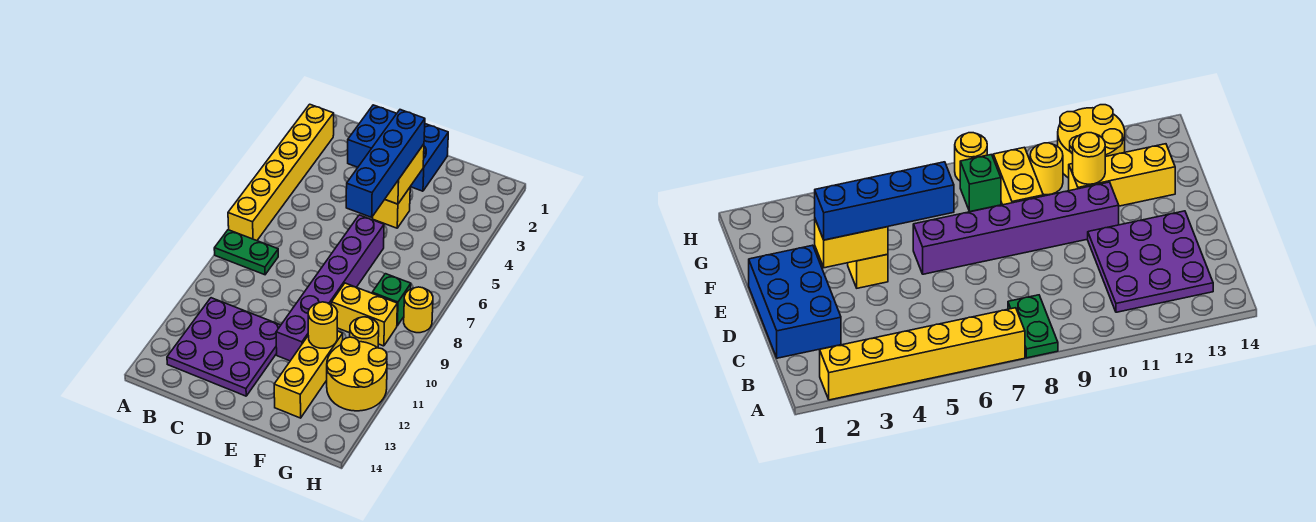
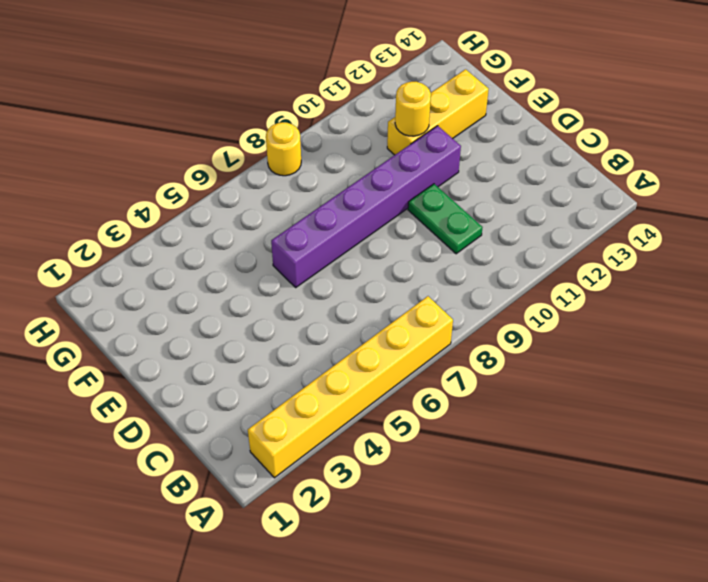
green plate C10:D10 level 1 -> green plate A8:B8 level 1
none -> purple plate B11:D13 level 1
none -> blue brick C1:E2 level 1
none -> yellow brick E4 level 1

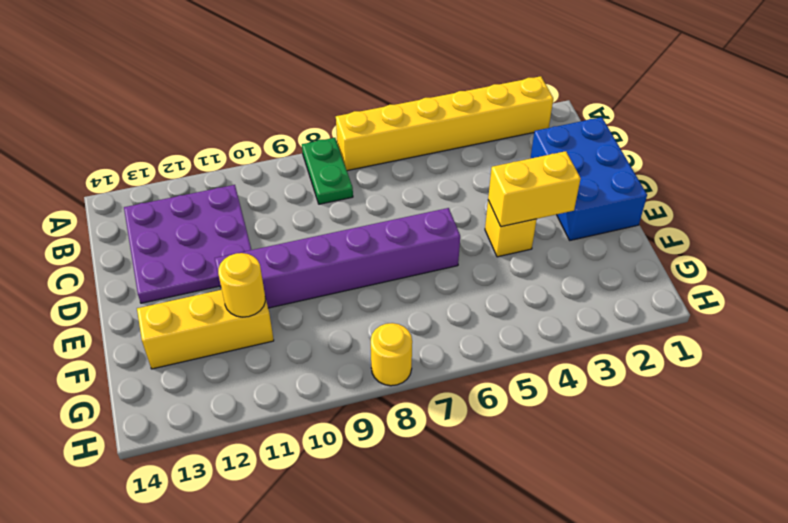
none -> yellow brick F9:G9 level 1
none -> green brick G8 level 1
none -> yellow round brick G10 level 1

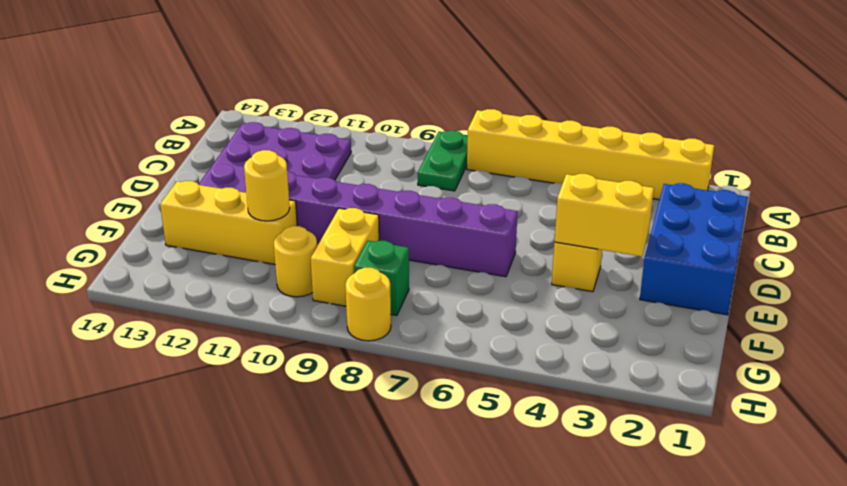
none -> yellow round brick G11:H12 level 1
none -> blue brick E3:E6 level 3

